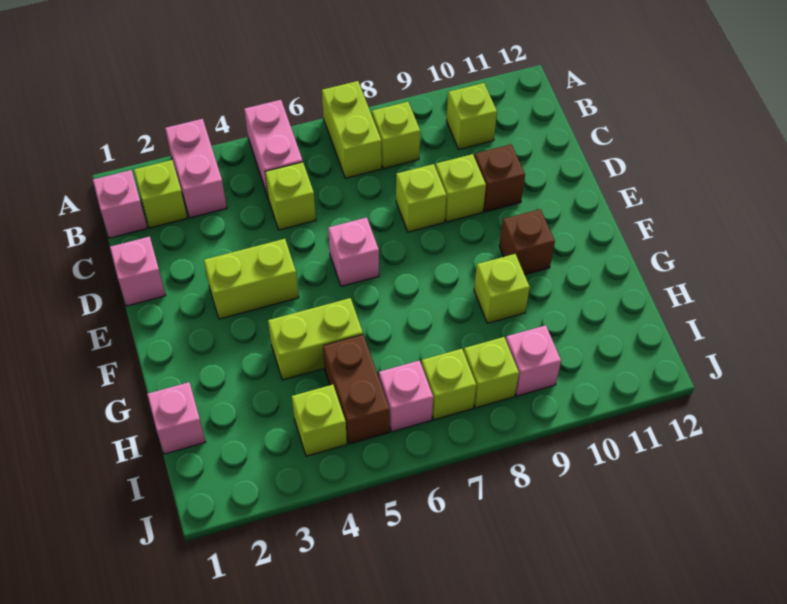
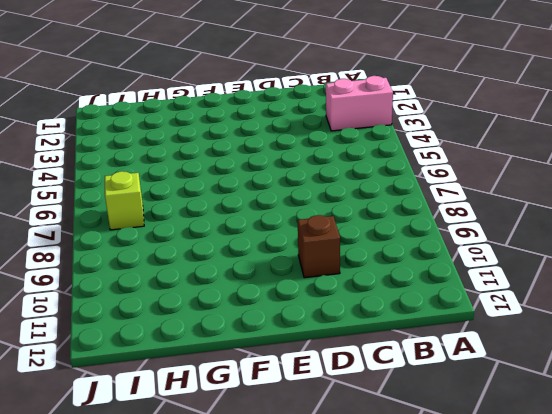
none -> pink brick A5:B5 level 1
none -> lime brick A7:B7 level 1
none -> pink brick B1 level 1

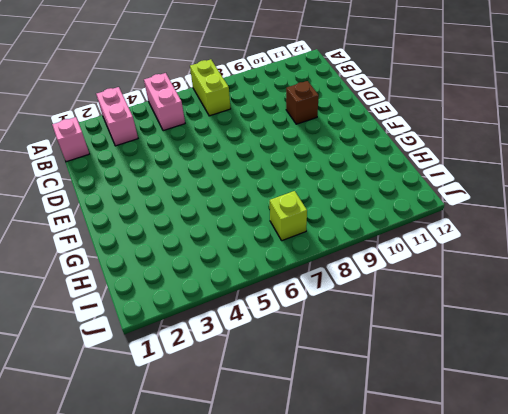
none -> lime brick B2 level 1
none -> lime brick B8 level 1
none -> lime brick B10 level 1

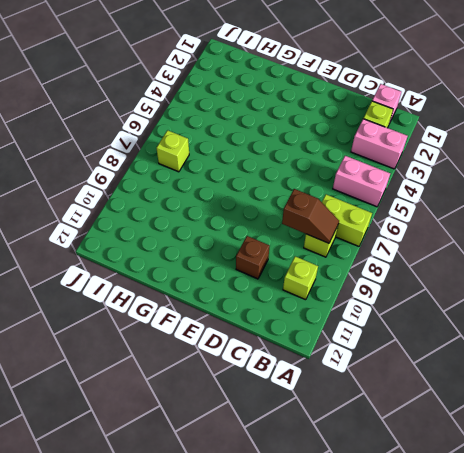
brown slope B8:C8 level 2 top C -> none
none -> lime brick C5 level 1
none -> pink brick D1 level 1
none -> lime brick D8 level 1

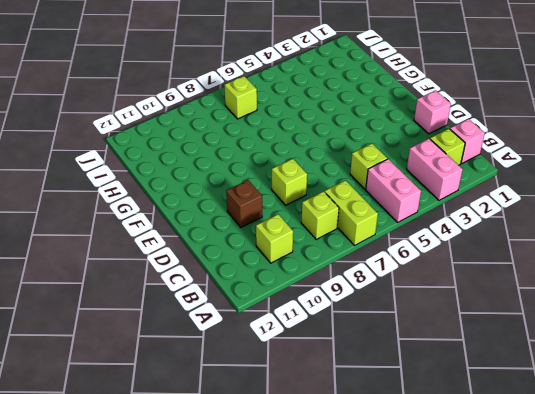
none -> lime brick D9 level 1
none -> lime brick E3:E4 level 1
none -> pink brick E6 level 1

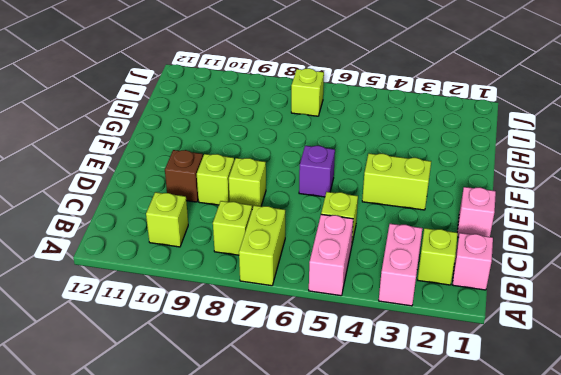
purple brick E6 level 1 -> pink brick E6 level 1
none -> brown brick F10 level 1
none -> lime brick G4:G5 level 1
none -> lime brick G9 level 1

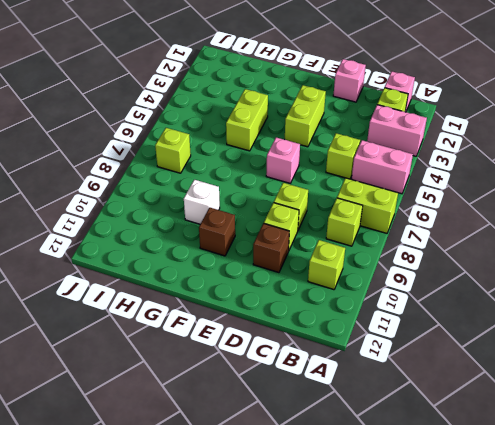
white brick G9 level 1 -> lime brick G9 level 1
none -> pink brick H1 level 1
none -> brown brick H5:I5 level 1
none -> lime brick I4 level 1

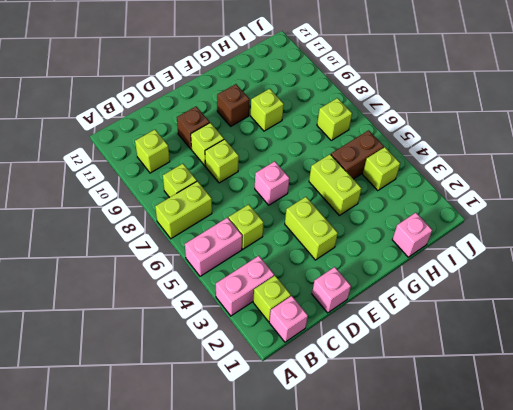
none -> pink brick I6 level 1
none -> lime brick I8 level 1
none -> pink brick I9 level 1

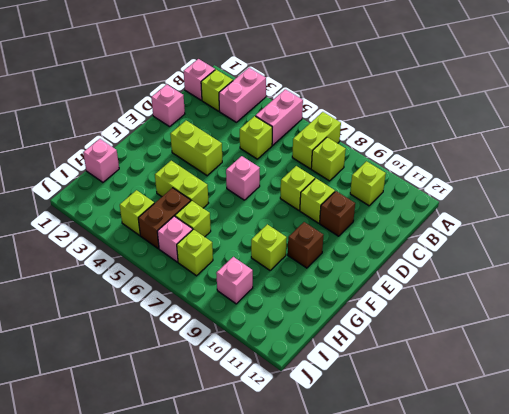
lime brick H6 level 1 -> lime brick I8 level 1

